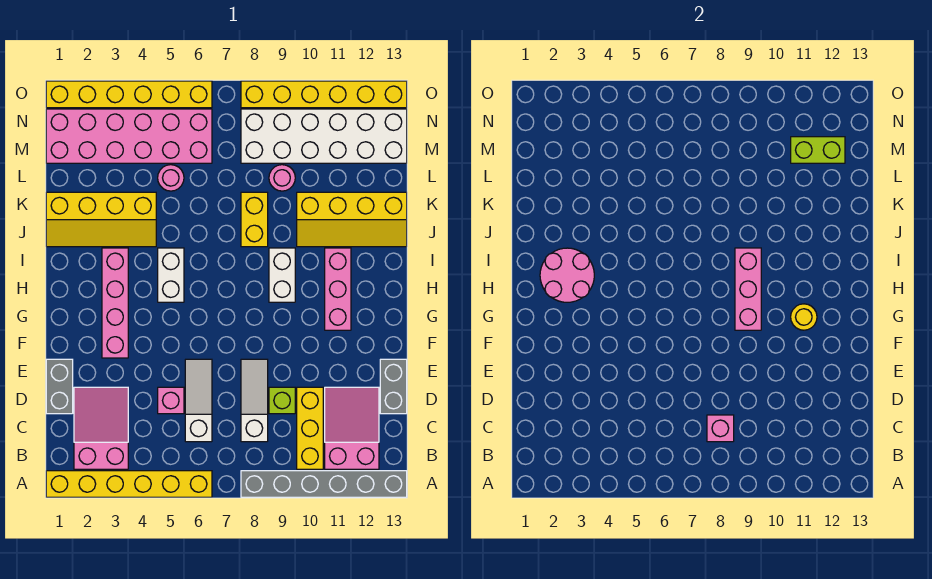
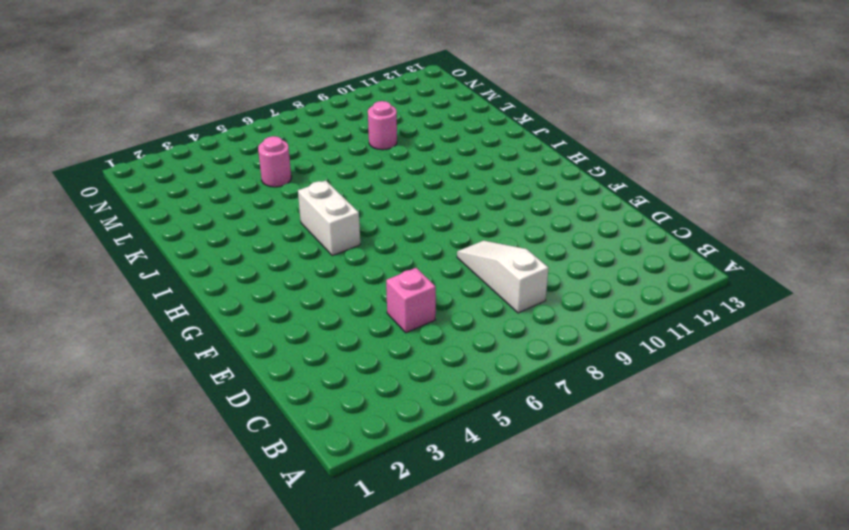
none -> yellow brick A1:A6 level 1
none -> grey brick A8:A13 level 1
none -> pink slope B2:D3 level 1 top B

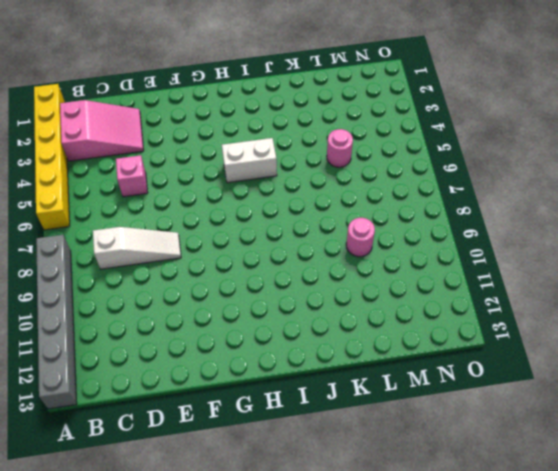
none -> yellow brick B10:D10 level 1
none -> pink slope B11:D12 level 1 top B
none -> white slope C6:E6 level 1 top C

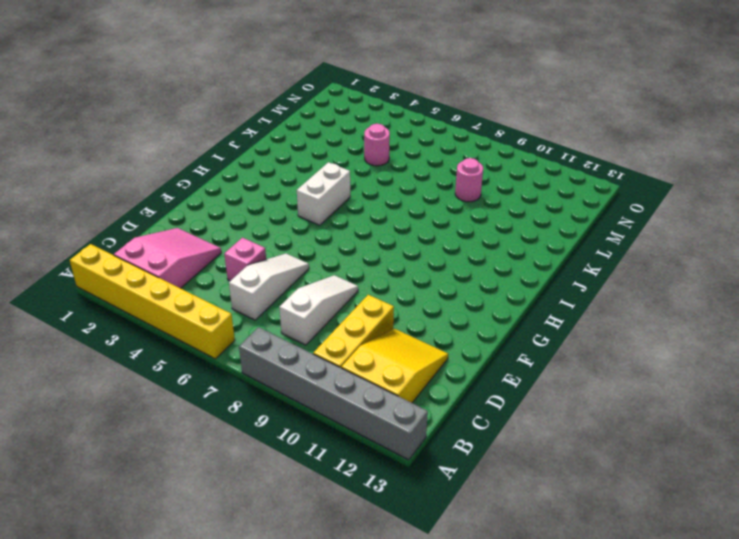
yellow slope B11:D12 level 1 top B -> pink slope B11:D12 level 1 top B
none -> grey brick D1:E1 level 1
none -> lime brick D9 level 1
none -> grey brick D13:E13 level 1

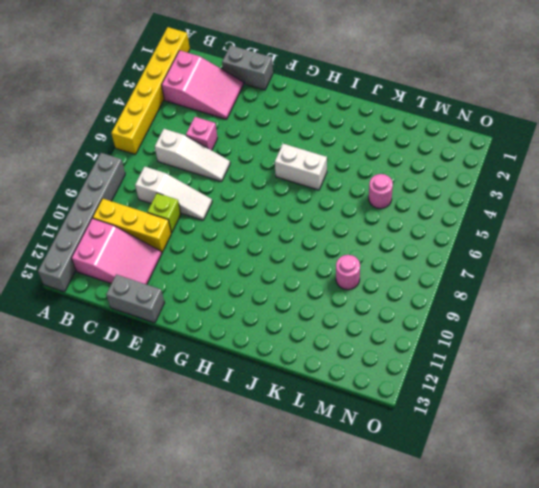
none -> pink brick F3:I3 level 1
none -> pink brick G11:I11 level 1
none -> white brick H9:I9 level 1

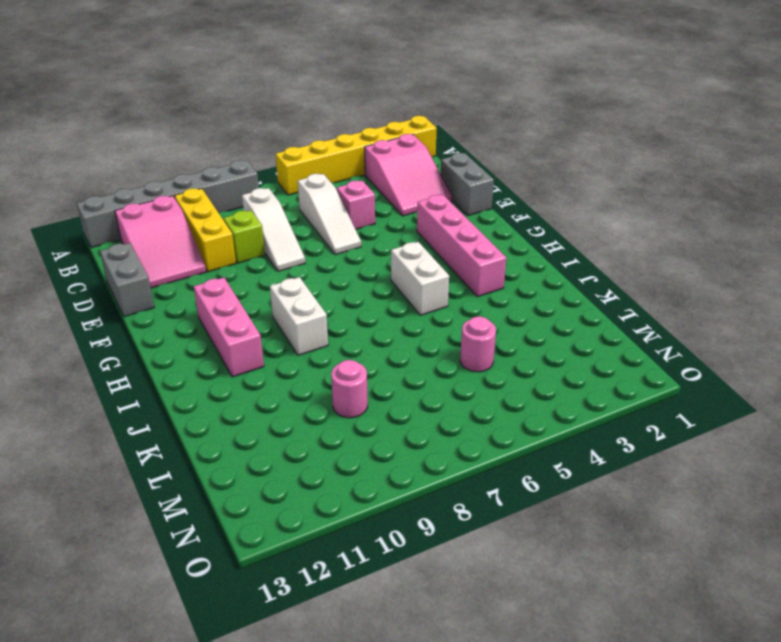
none -> yellow slope J1:K4 level 1 top K
none -> yellow brick J8:K8 level 1
none -> yellow slope J10:K13 level 1 top K

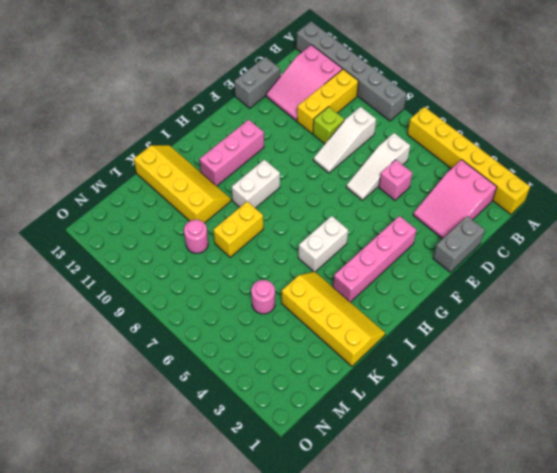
none -> pink brick M1:N6 level 1
none -> white brick M8:N13 level 1
none -> yellow brick O1:O6 level 1

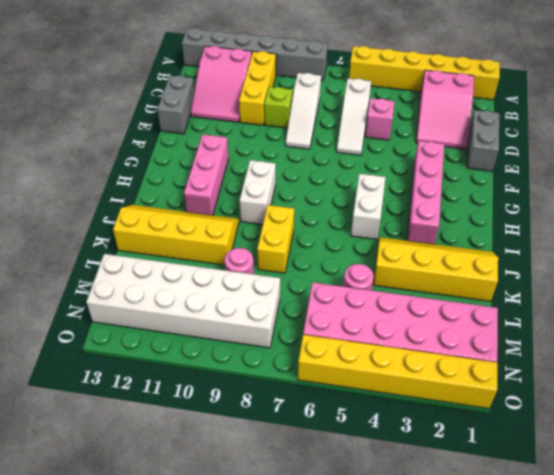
none -> yellow brick O8:O13 level 1
none -> pink brick C8 level 2
none -> pink brick G9:I9 level 2

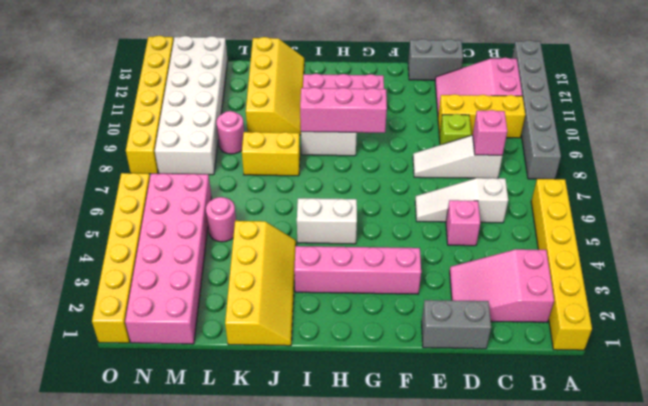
none -> yellow round brick G11 level 2
none -> pink round brick H2:I3 level 2
none -> lime brick M11:M12 level 2

